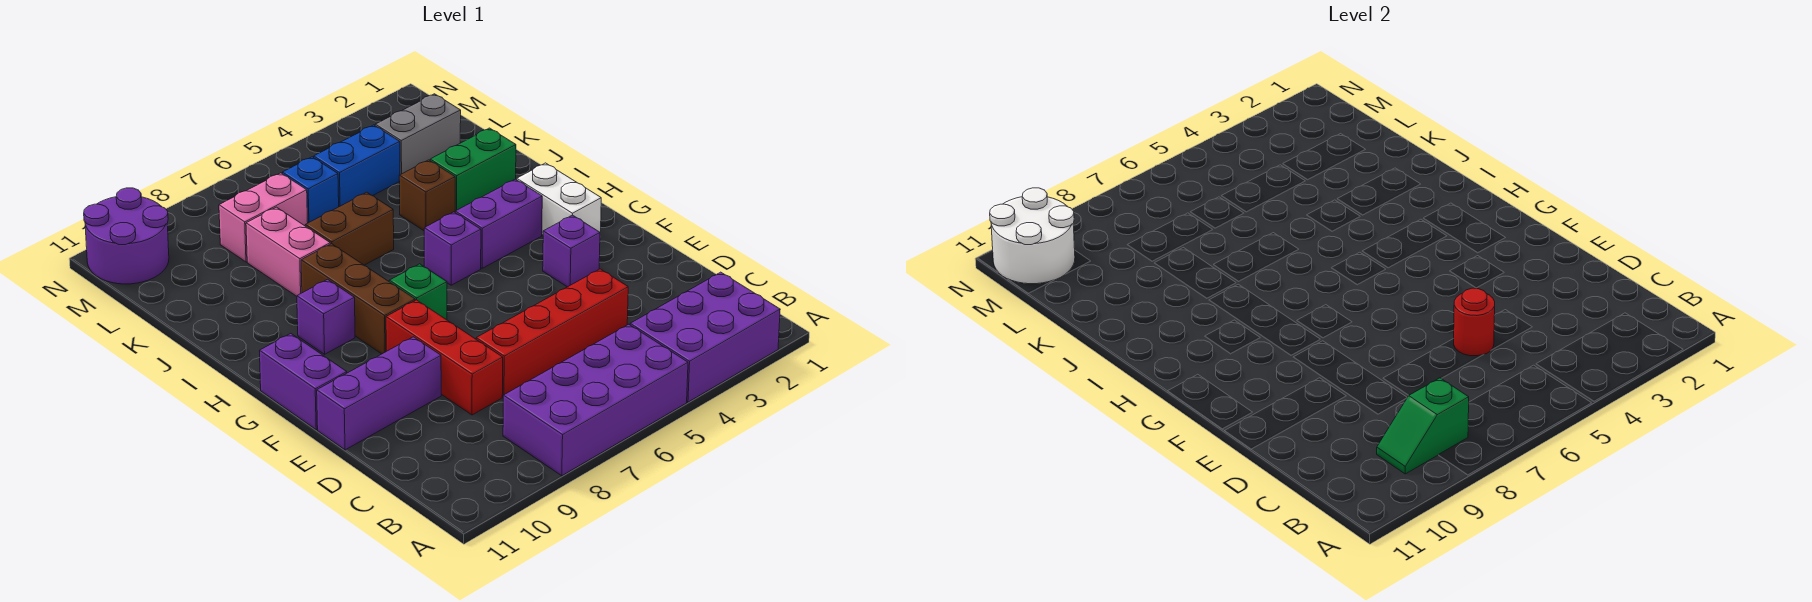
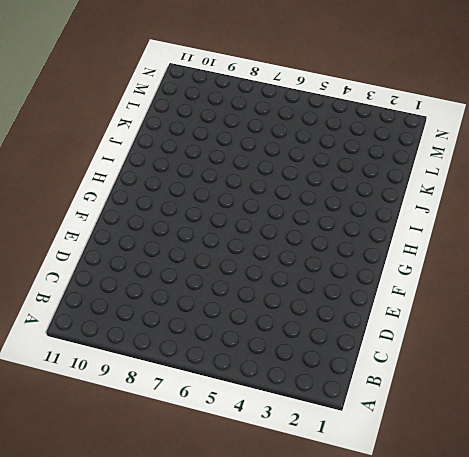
none -> purple brick A2:B4 level 1
none -> purple brick A5:B8 level 1
none -> red brick D4:D7 level 1

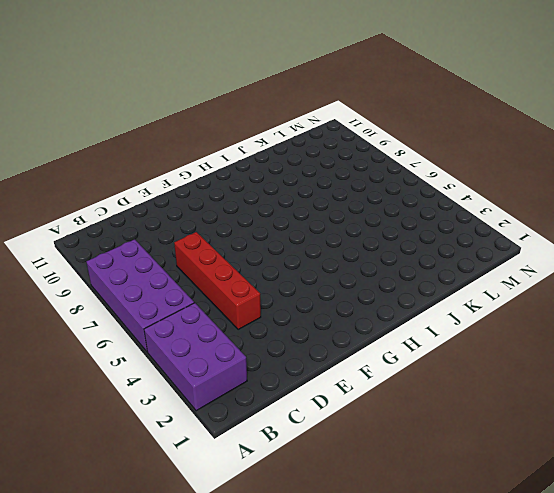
none -> red brick D8:F8 level 1
none -> purple brick E9:E11 level 1
none -> purple brick F3 level 1

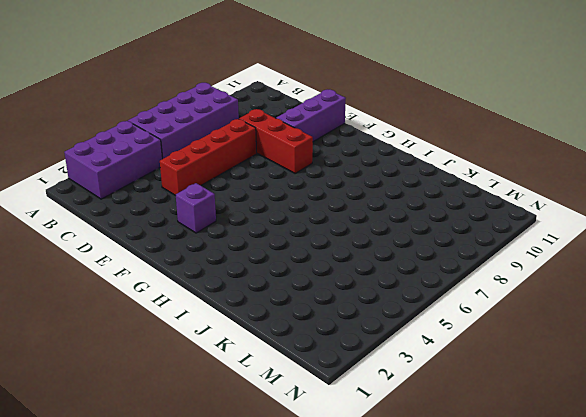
none -> purple brick F11:G11 level 1
none -> white brick G2:H2 level 1
none -> green brick G7 level 1

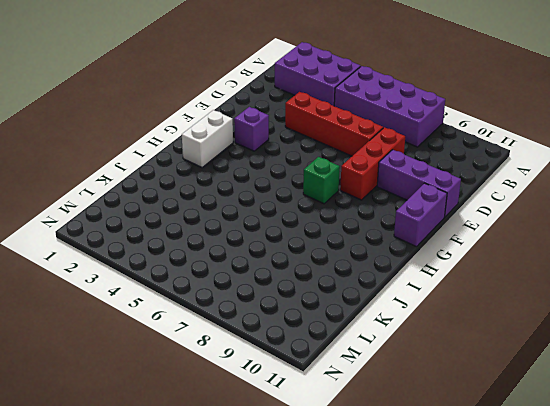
none -> brown brick G8:I8 level 1
none -> purple brick H3:H4 level 1
none -> purple brick H5 level 1

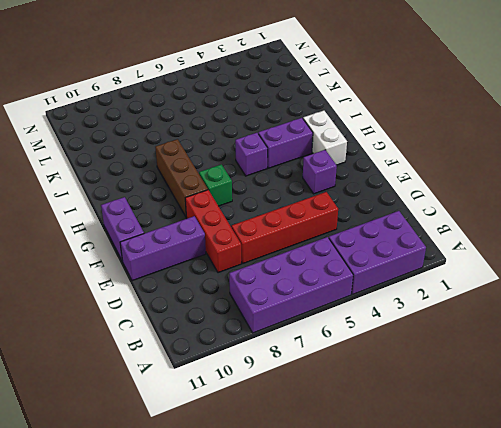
none -> purple brick H9 level 1
none -> green brick J2:J3 level 1
none -> brown brick J4 level 1

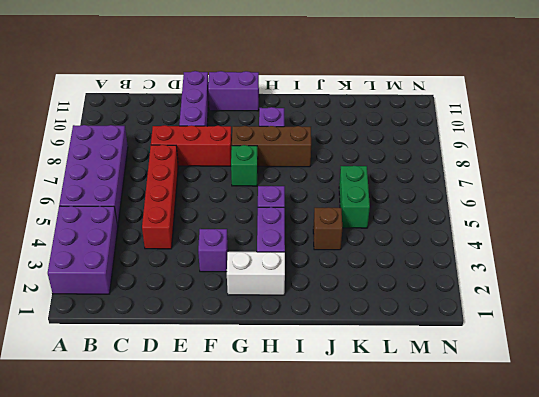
green brick K5:K6 level 1 -> green brick J2:J3 level 1
none -> brown brick J6:J7 level 1
none -> pink brick J8:K8 level 1
none -> grey brick L2:L3 level 1

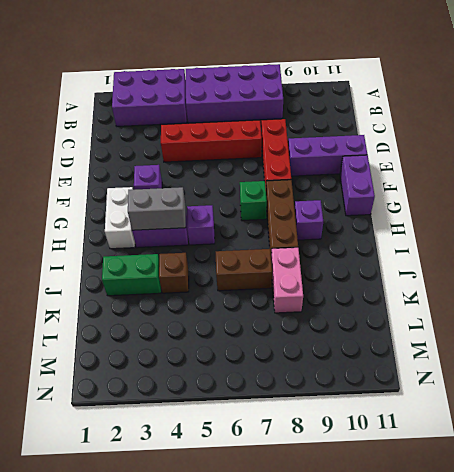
grey brick H3:H4 level 2 -> grey brick L2:L3 level 1
none -> blue brick L4:L5 level 1
none -> blue brick L6 level 1
none -> pink brick L7:L8 level 1

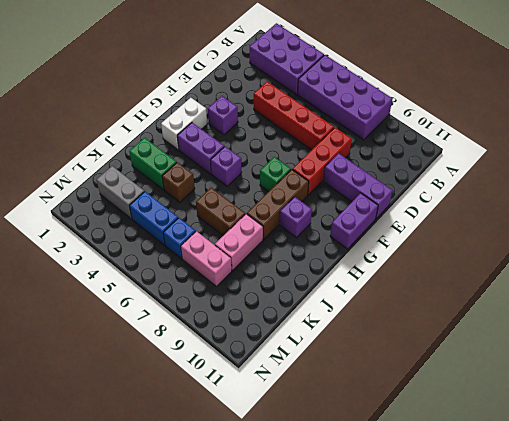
none -> purple round brick M10:N11 level 1
none -> green slope B8:B9 level 2 top 8
none -> red round brick D5 level 2

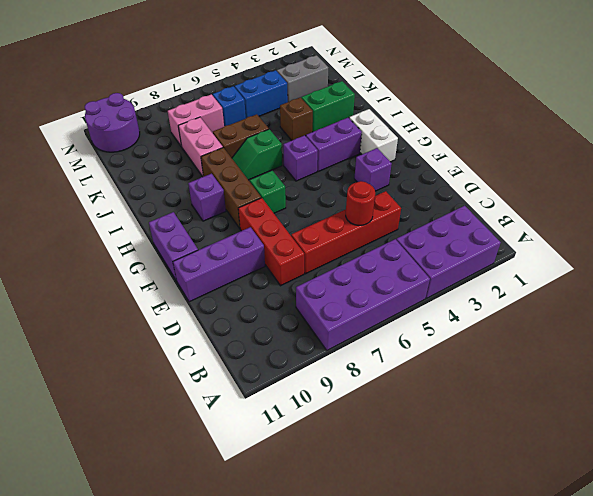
green slope I6:I7 level 1 top 6 -> green slope B8:B9 level 2 top 8
none -> white round brick M10:N11 level 2

